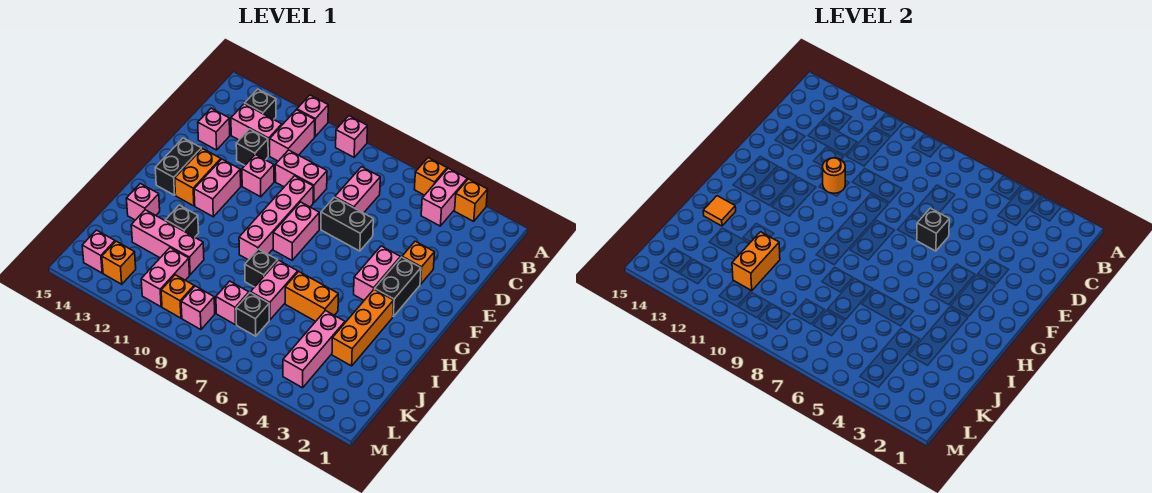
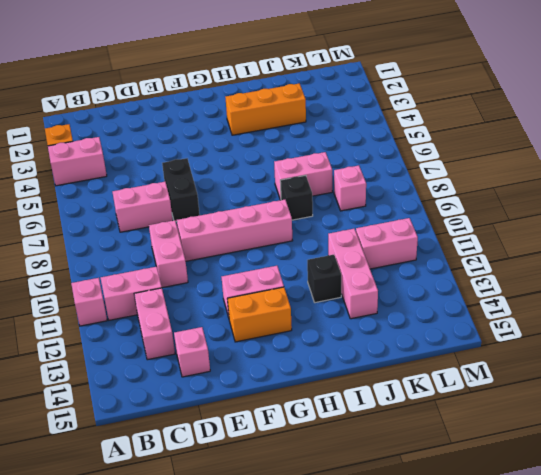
none -> orange brick A5 level 1
none -> pink brick A9 level 1
none -> black brick B13 level 1
none -> black brick D12 level 1

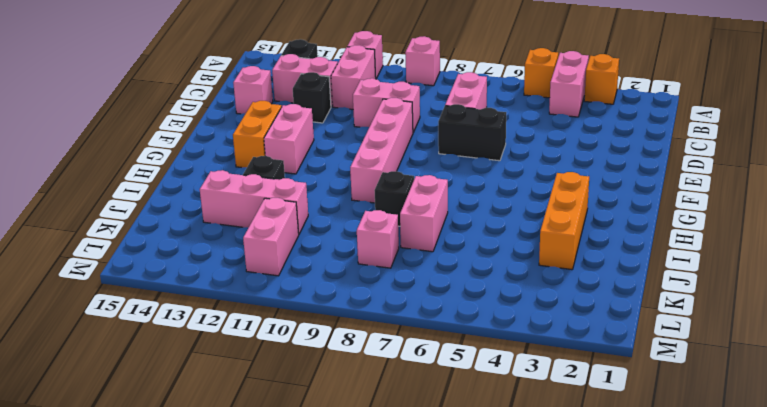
none -> orange brick E3 level 1
none -> pink brick E11 level 1
none -> black brick F3:G3 level 1
none -> pink brick F4:G4 level 1

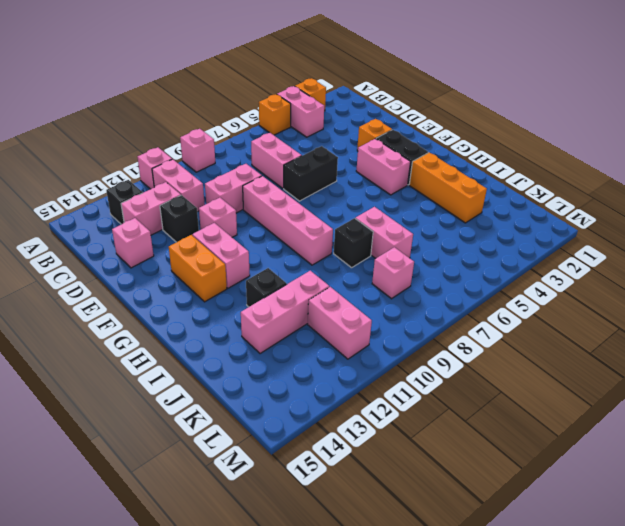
none -> pink brick F8:G8 level 1
none -> black brick F14:G14 level 1
none -> orange brick I5:I6 level 1
none -> pink brick I14 level 1

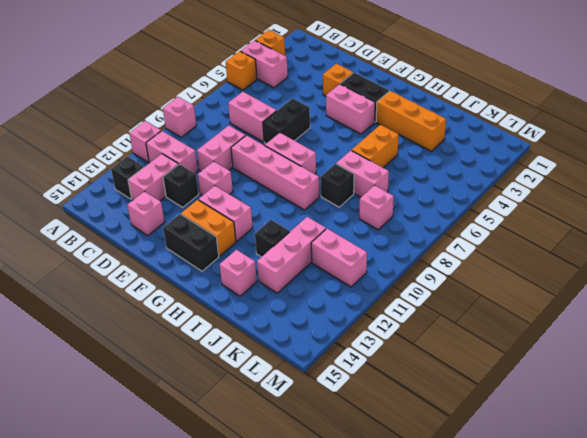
none -> pink brick J4:L4 level 1
none -> black brick K7 level 1
none -> pink brick L9 level 1
none -> orange brick L10 level 1

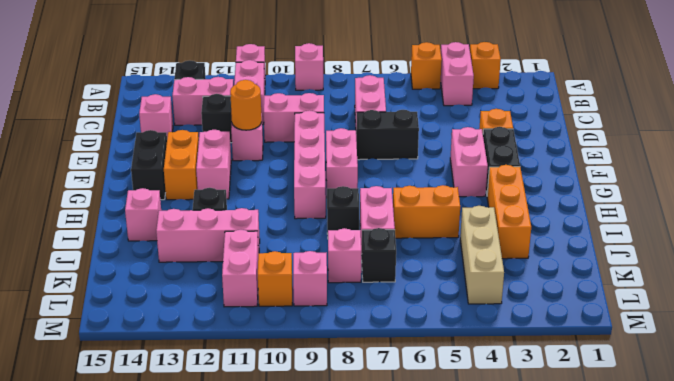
tan brick J4:L4 level 1 -> pink brick J4:L4 level 1
none -> orange brick L13 level 1
none -> pink brick L14 level 1
none -> black brick E6 level 2
none -> orange tile I14 level 2

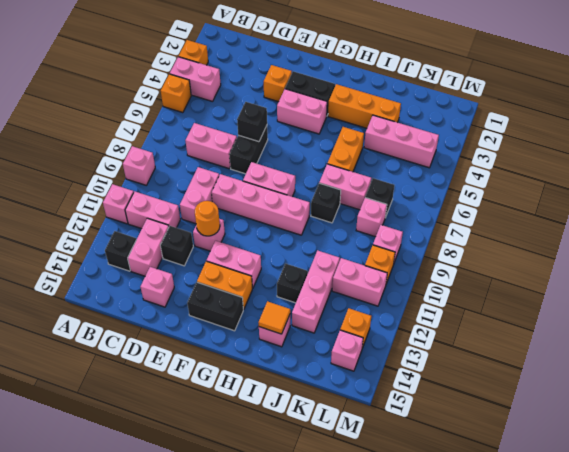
none -> orange brick J11:K11 level 2

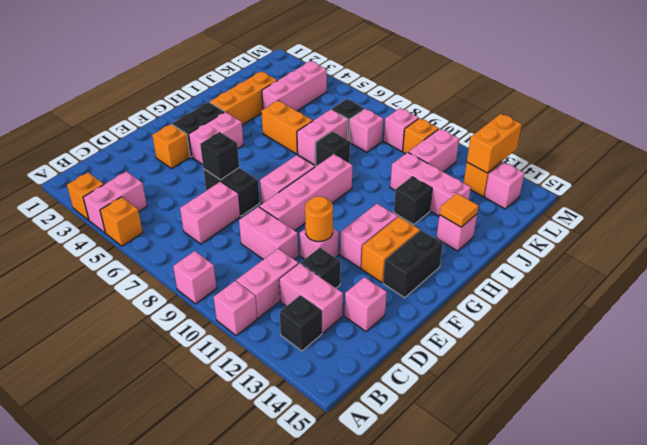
orange brick L13:M13 level 2 -> orange brick J11:K11 level 2

